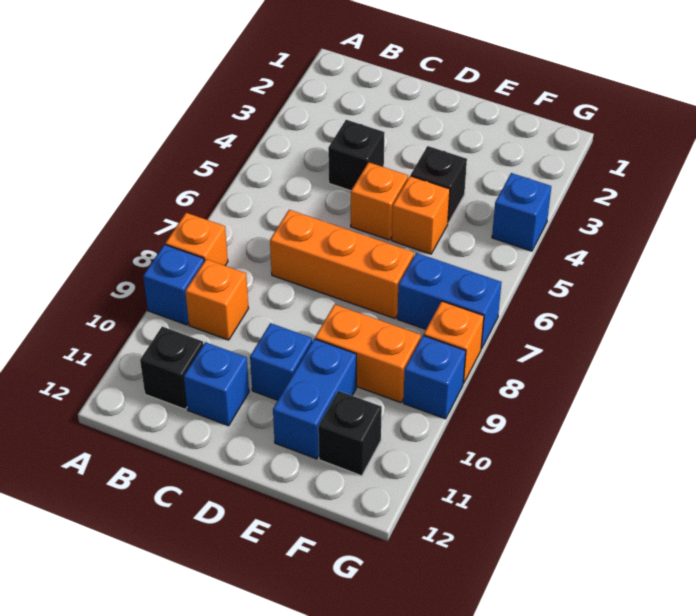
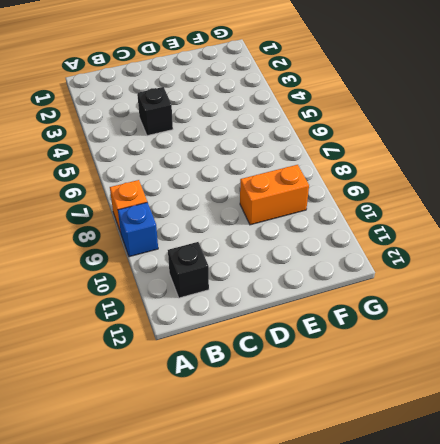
none -> orange brick B9 level 1
none -> orange brick C7:E7 level 1
none -> blue brick C11 level 1

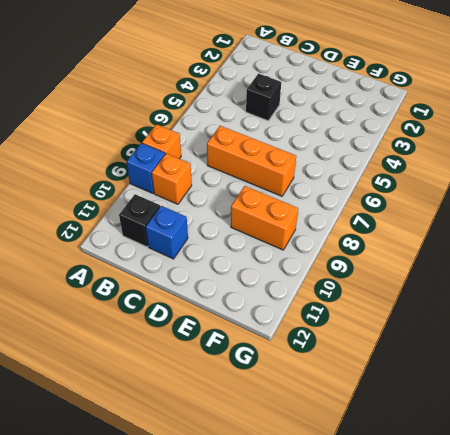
none -> orange brick D5 level 1
none -> blue brick D10 level 1
none -> black brick E4 level 1

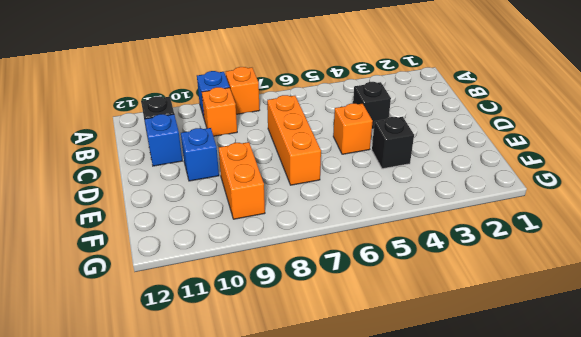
none -> orange brick E5 level 1
none -> blue brick E10:E11 level 1
none -> blue brick F7:G7 level 1

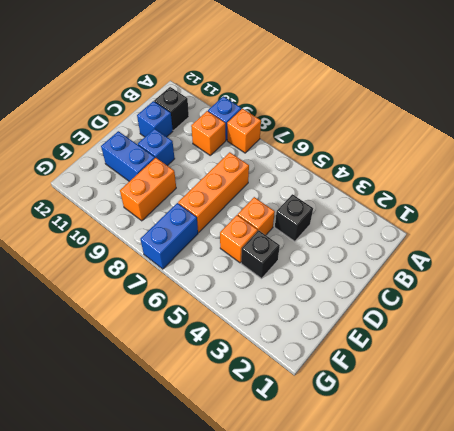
none -> black brick F11 level 1
none -> blue brick G4 level 1
none -> orange brick G8 level 1

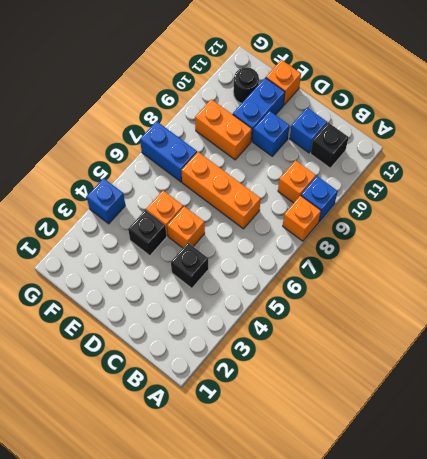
orange brick E12 level 1 -> orange brick G8 level 1
black round brick F11 level 1 -> black brick F11 level 1
none -> blue brick G9 level 1

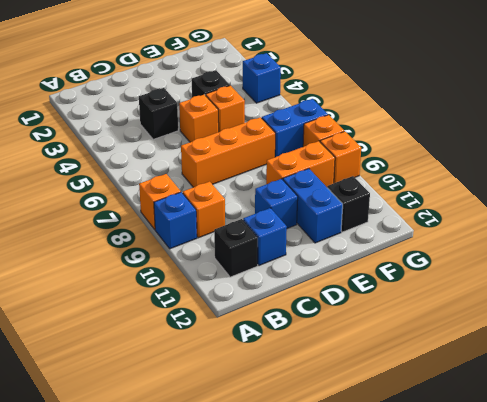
orange brick G9 level 1 -> blue brick G9 level 1

